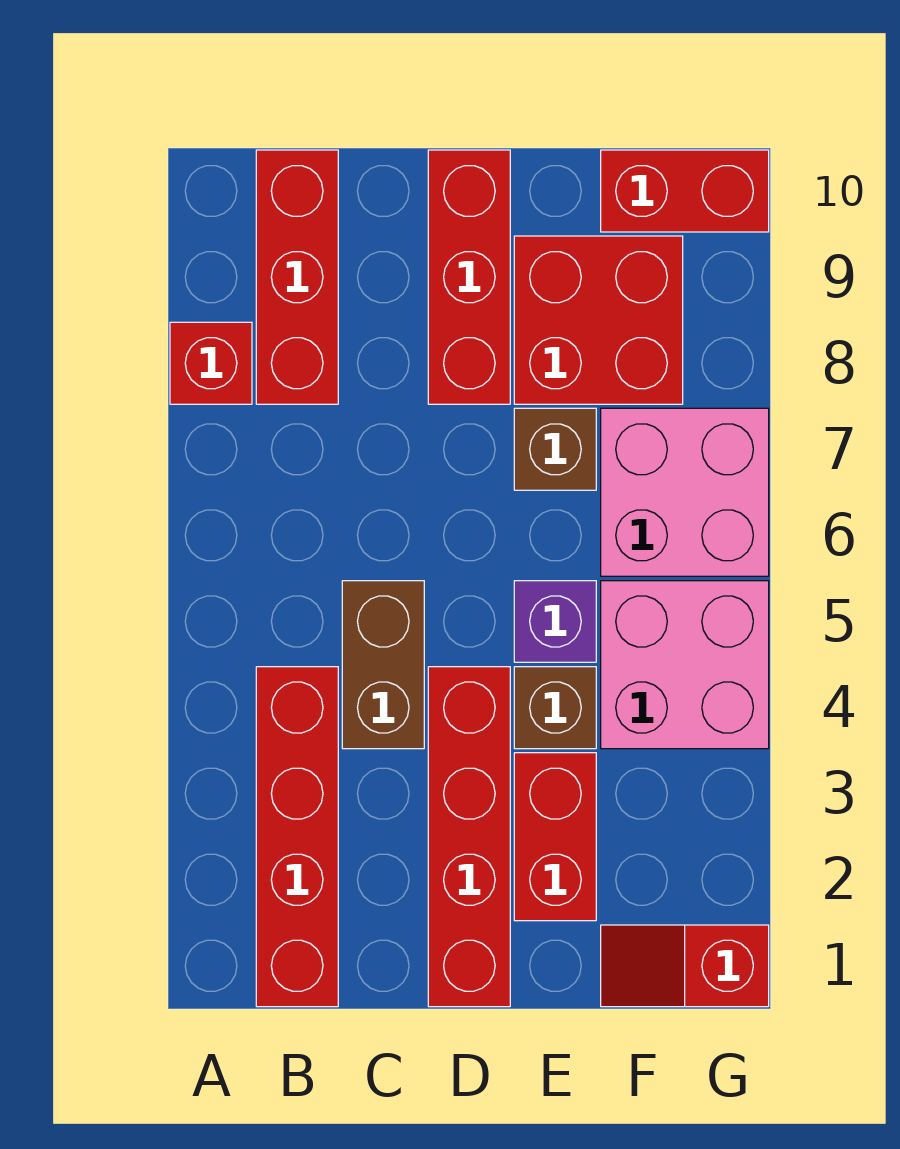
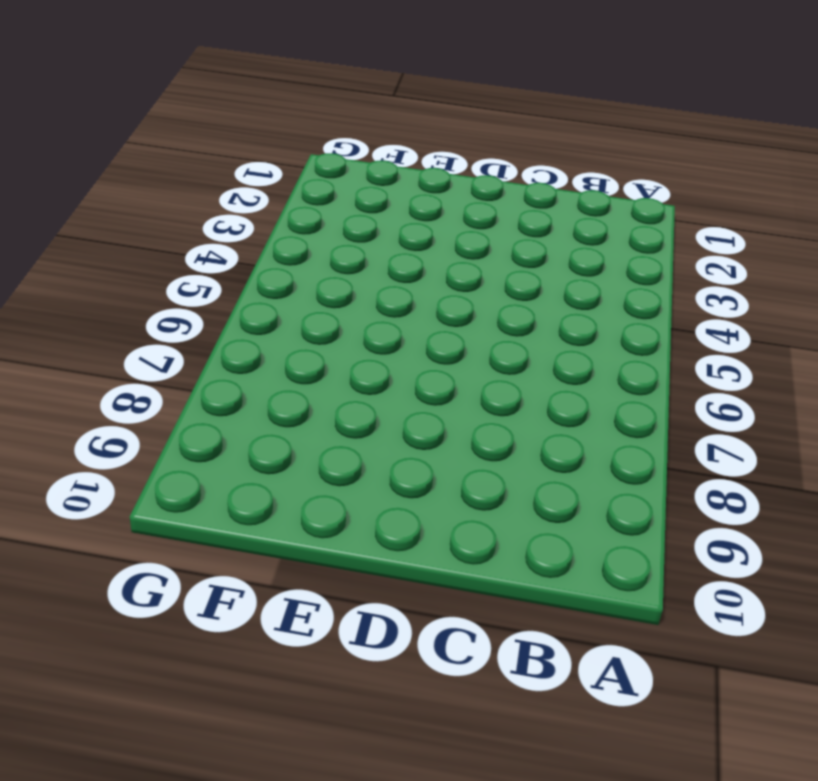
none -> red brick A8 level 1
none -> red brick B1:B4 level 1
none -> red brick B8:B10 level 1

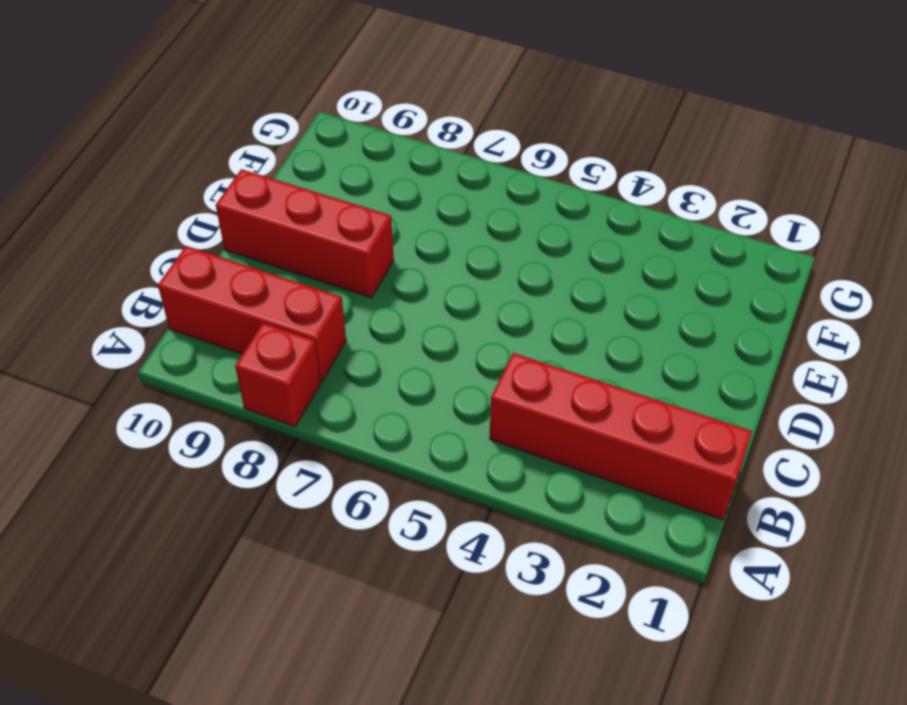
none -> brown brick C4:C5 level 1
none -> red brick D1:D4 level 1
none -> red brick E2:E3 level 1

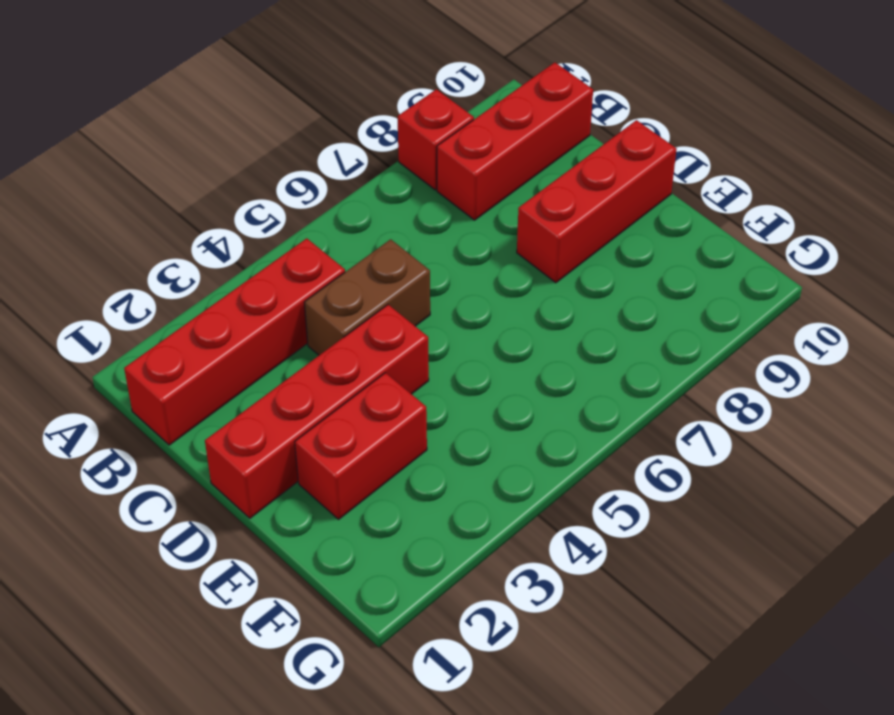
none -> brown brick E4 level 1
none -> purple brick E5 level 1
none -> brown brick E7 level 1

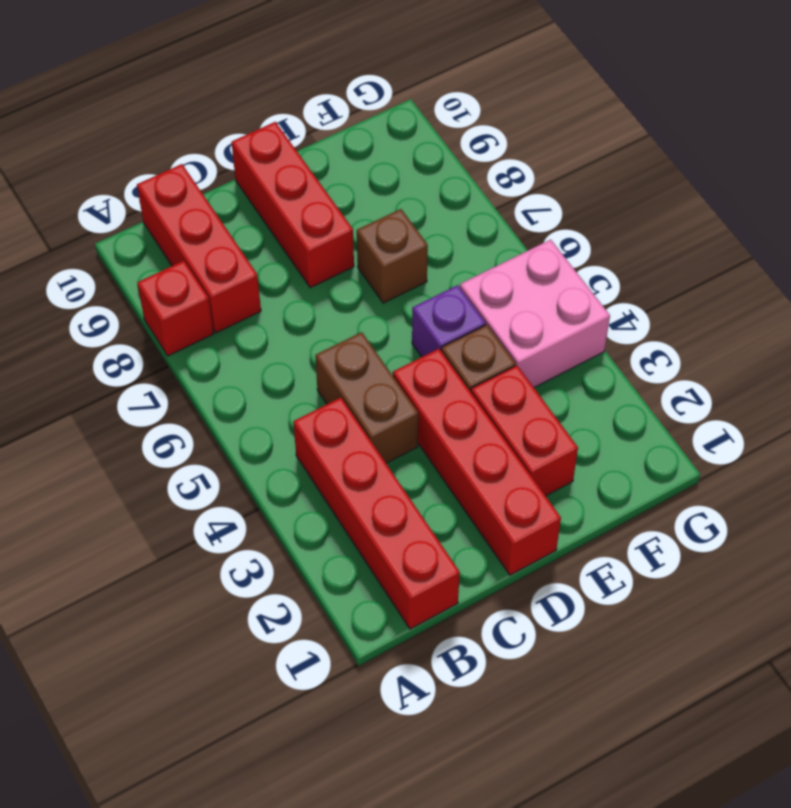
none -> red brick E8:F9 level 1
none -> red slope F1:G1 level 1 top G
none -> pink brick F6:G7 level 1

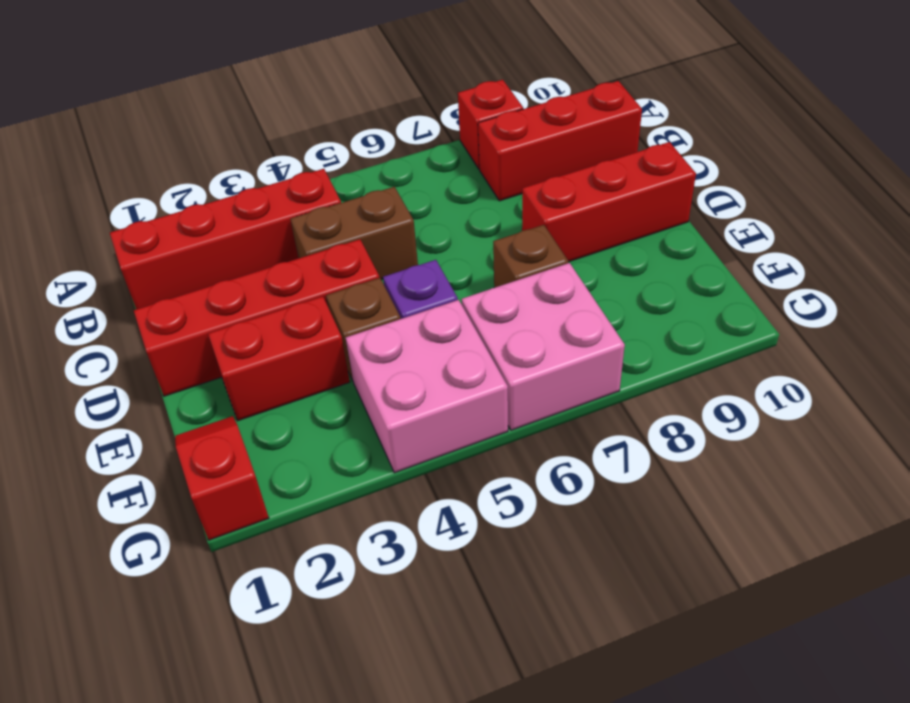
none -> red brick E8:F9 level 1
none -> red brick F10:G10 level 1

